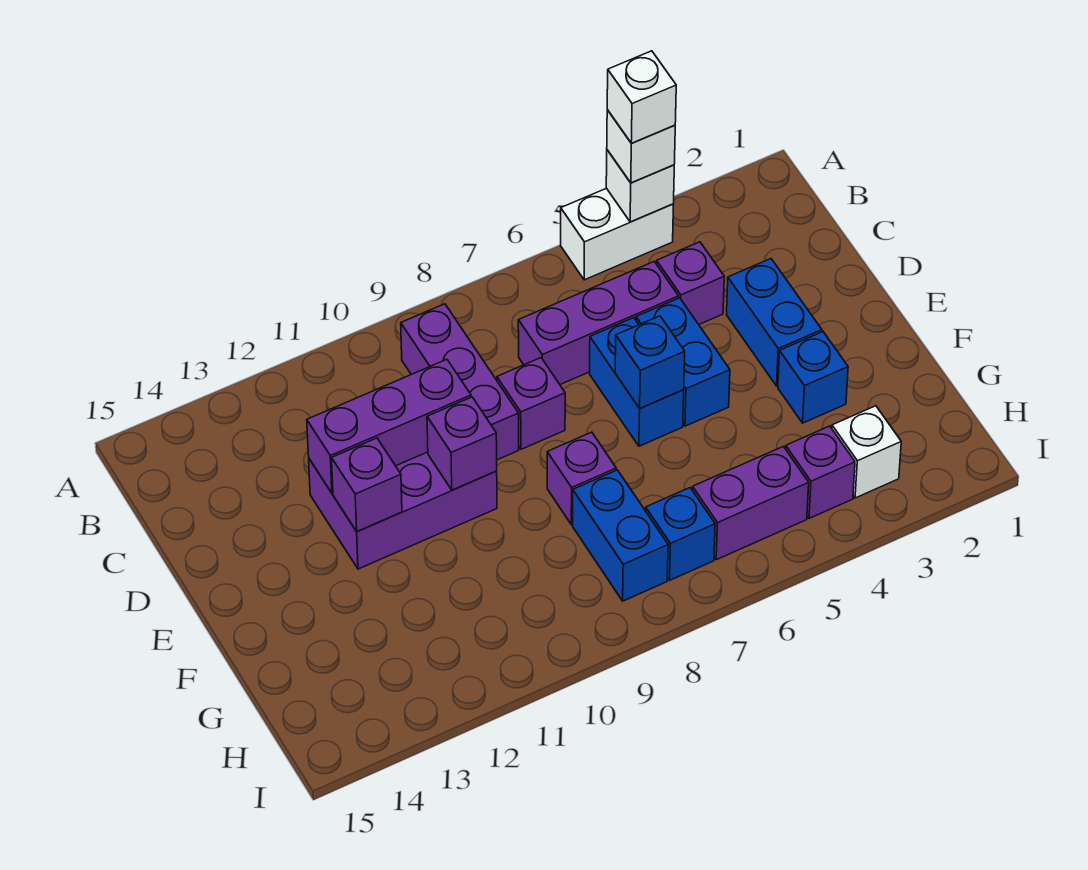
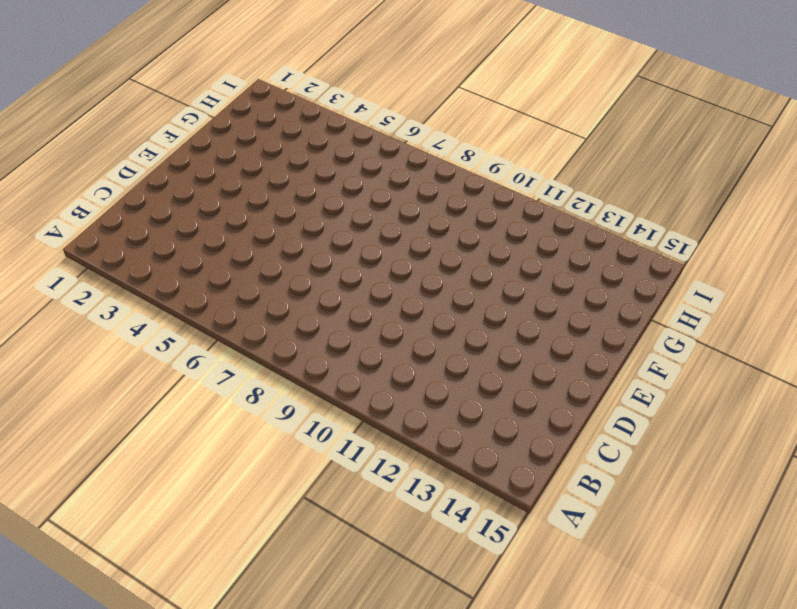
none -> white brick A4:A5 level 1
none -> purple brick B9:D9 level 1
none -> purple brick C4 level 1

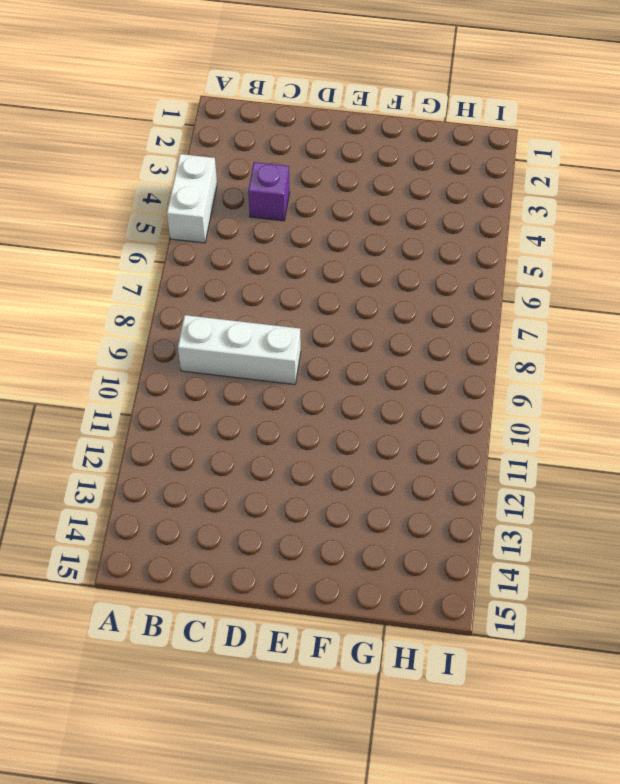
white brick B9:D9 level 1 -> purple brick B9:D9 level 1
none -> purple brick C5:C7 level 1
none -> blue brick D3:E3 level 1
none -> blue brick D5:E5 level 1

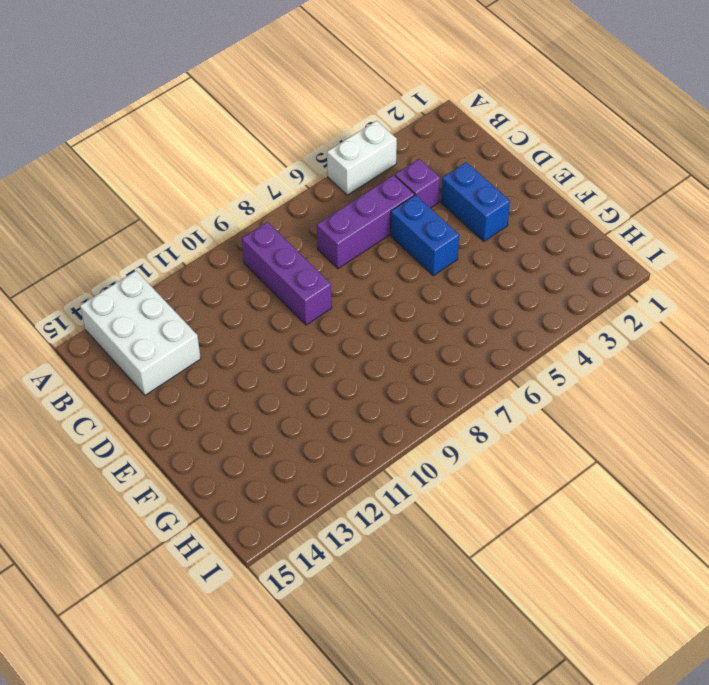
white brick A13:C14 level 1 -> none
none -> blue brick D6:E6 level 1
none -> purple brick D8 level 1
none -> purple brick D10:E12 level 1

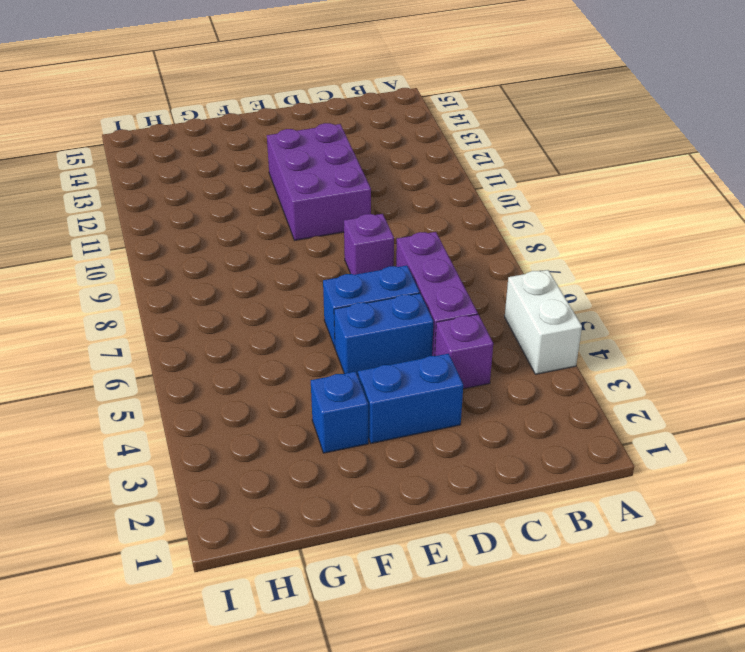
none -> purple brick B9:D9 level 1
none -> purple brick F8 level 1
none -> blue brick G8:H8 level 1

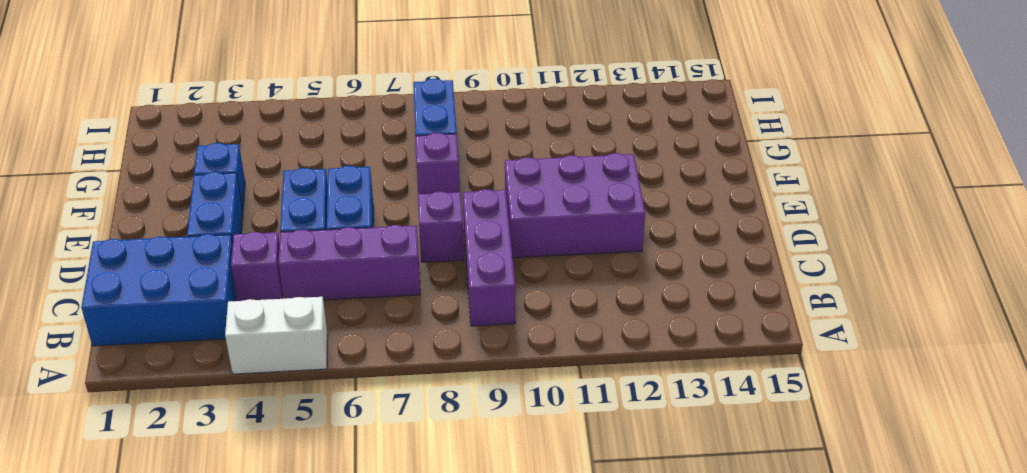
blue brick B1:C3 level 1 -> none
none -> white brick H3 level 1
none -> purple brick H4 level 1
none -> purple brick H5:H6 level 1

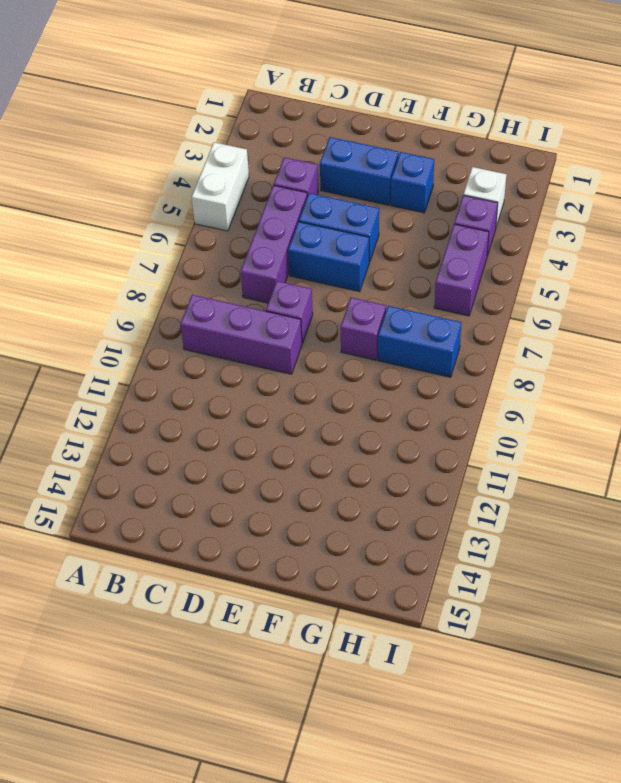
none -> purple brick D10:E12 level 1
none -> blue brick H7 level 1
none -> white brick A4 level 2

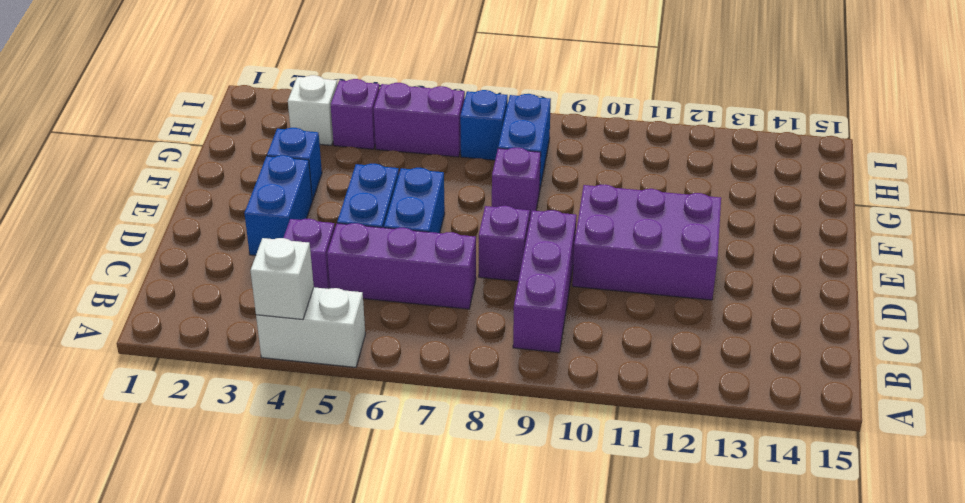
none -> purple brick D10:D12 level 2
none -> blue brick E6 level 2
none -> purple brick E10 level 2

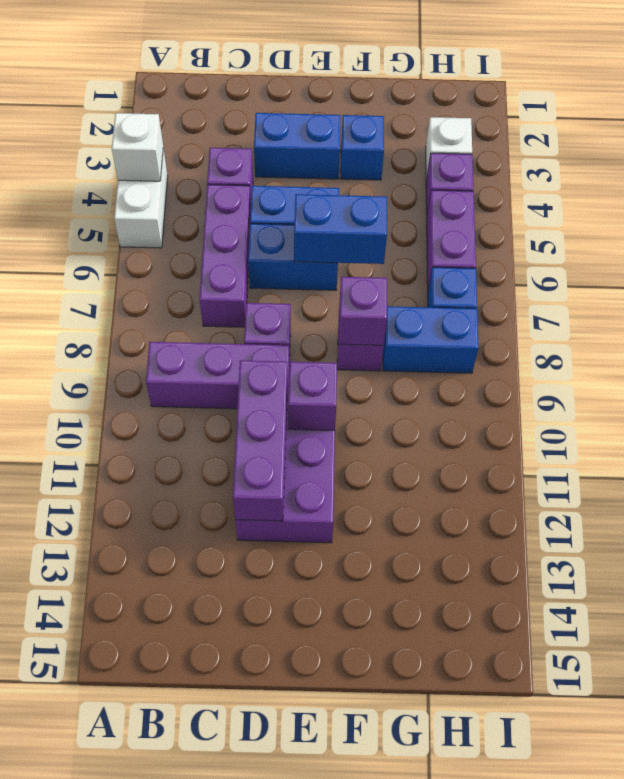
blue brick E6:F6 level 2 -> blue brick E6 level 2
purple brick F8 level 2 -> purple brick E12 level 2
none -> white brick A4 level 3
none -> white brick A4 level 4

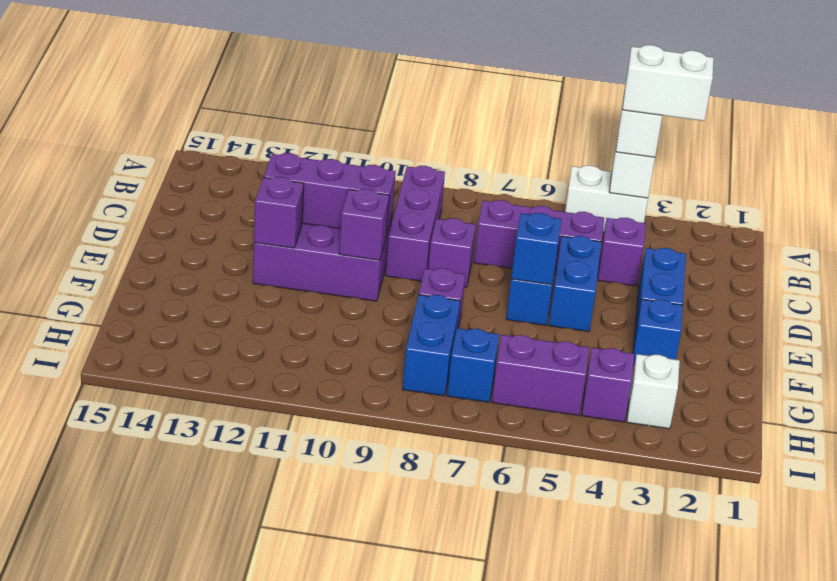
white brick A3:A4 level 4 -> white brick A4 level 4

